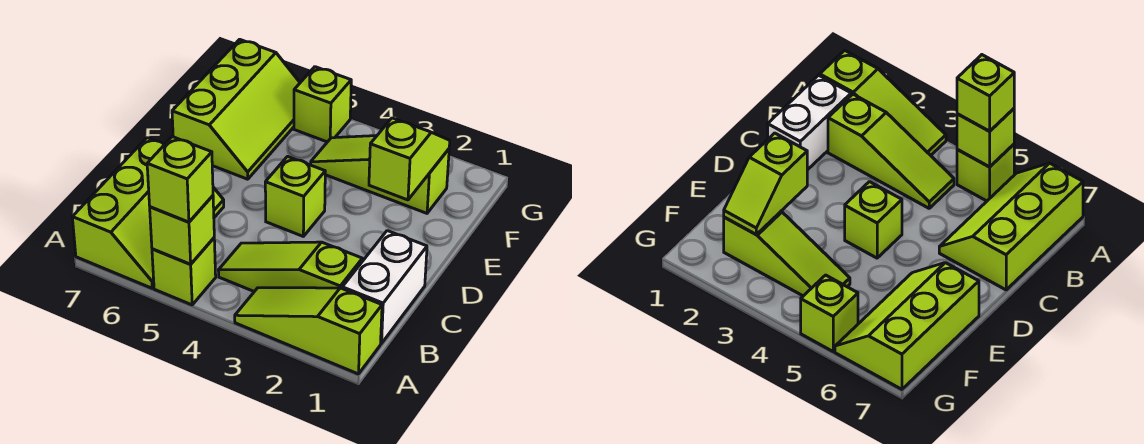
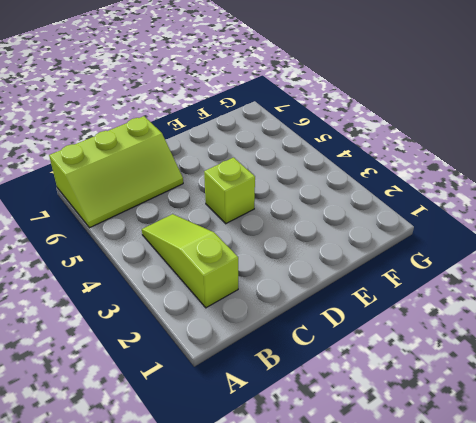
none -> lime slope A1:A3 level 1 top 1
none -> lime brick A5 level 1
none -> white brick B1:C1 level 1

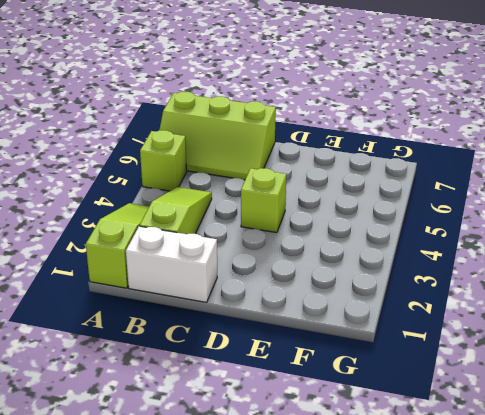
none -> lime slope E6:G7 level 1 top 7
none -> lime slope F2:F4 level 1 top 2
none -> lime brick G5 level 1

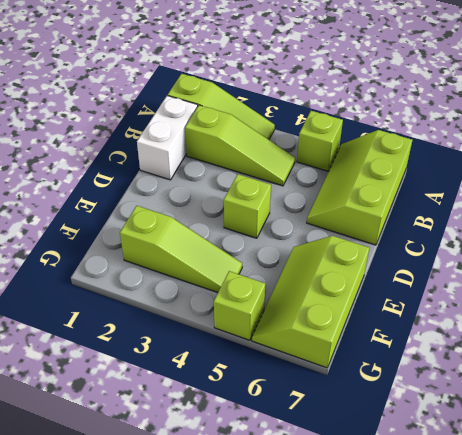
none -> lime brick A5 level 2
none -> lime slope E2:F2 level 2 top E
none -> lime brick A5 level 3

